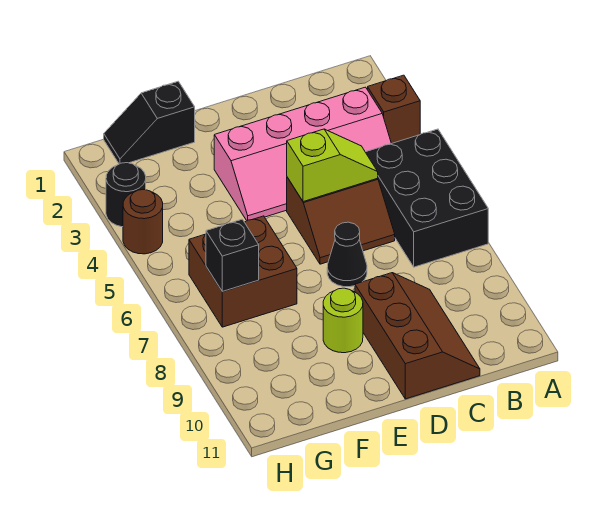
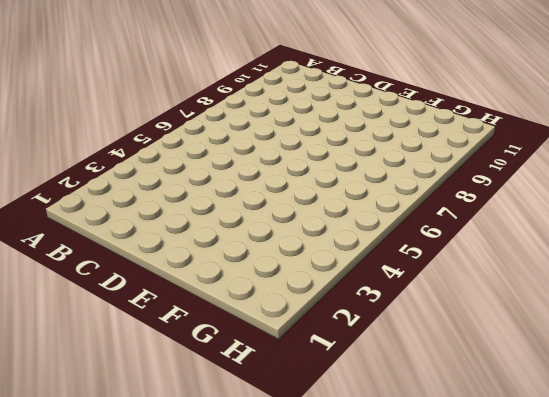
none -> brown brick A3 level 1
none -> black brick A5:B7 level 1
none -> pink slope B3:E4 level 1 top 3

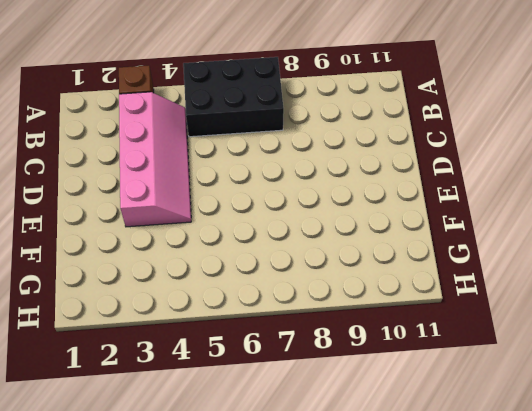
none -> brown slope C5:D6 level 1 top 5
none -> brown slope C9:D11 level 1 top D
none -> black cone D7 level 1

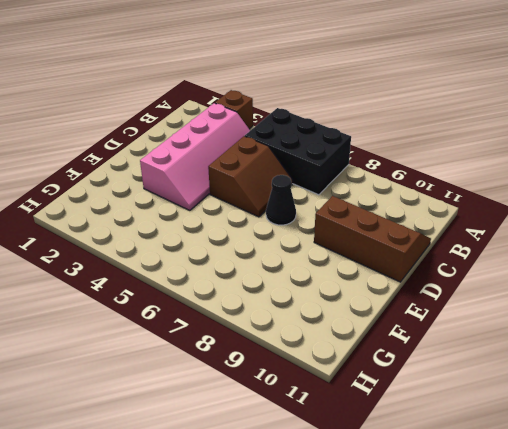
none -> lime round brick E9 level 1
none -> black slope F1:G1 level 1 top F
none -> brown brick F6:G7 level 1

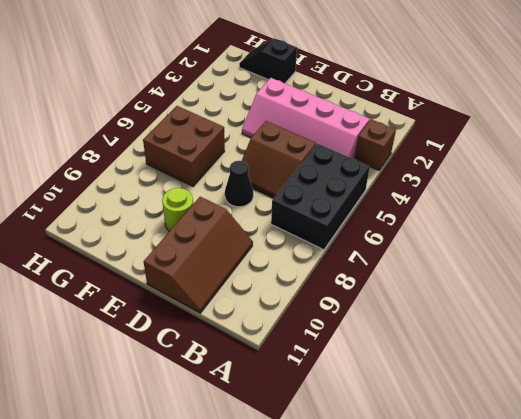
none -> black round brick H3 level 1
none -> brown round brick H4 level 1
none -> lime slope C5:D5 level 2 top D

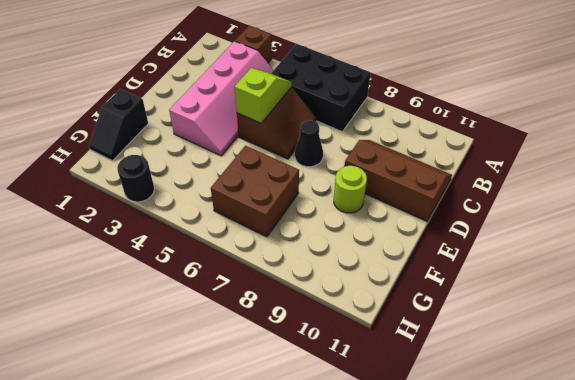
none -> brown round brick H4 level 1
none -> black brick G7 level 2

